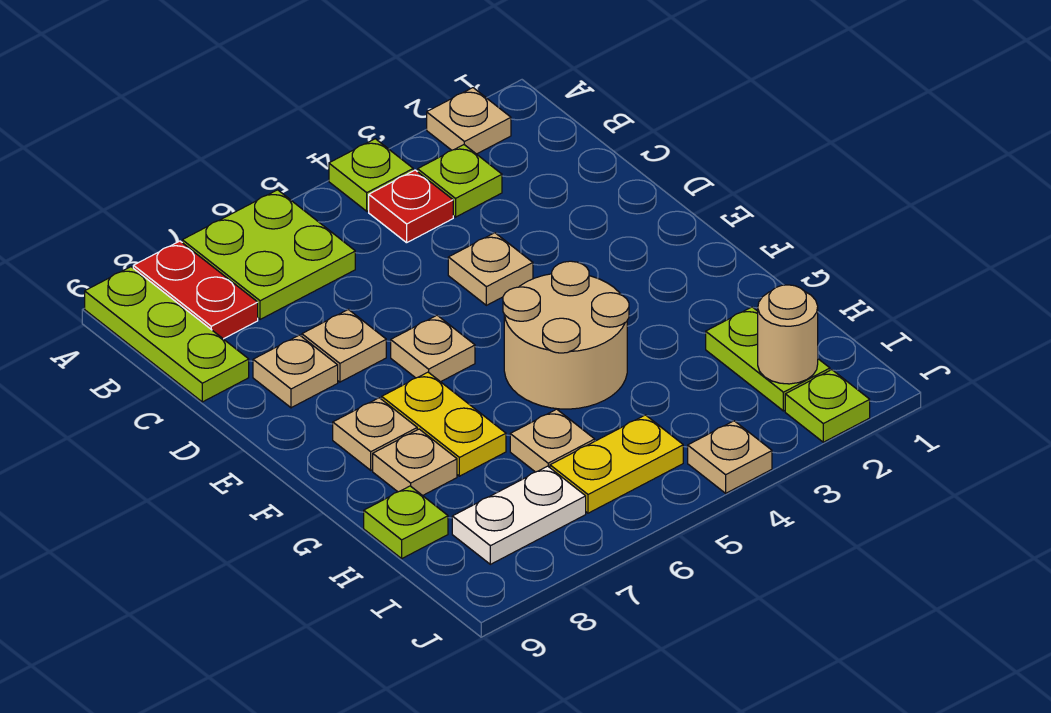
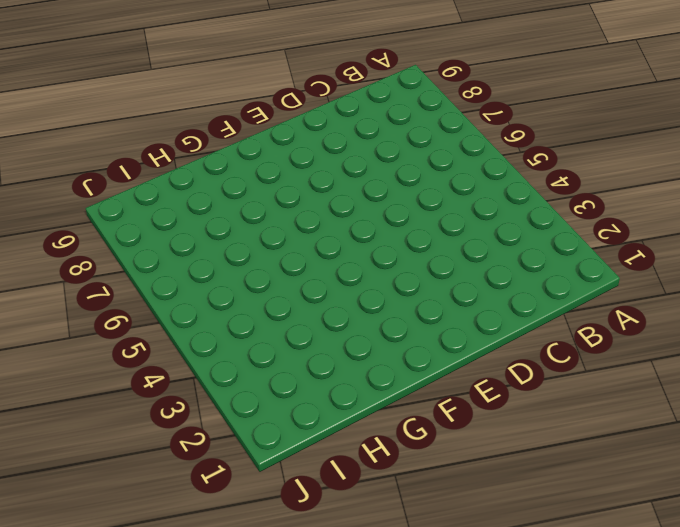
none -> tan plate A2 level 1
none -> lime plate A4 level 1
none -> lime plate A6:B7 level 1

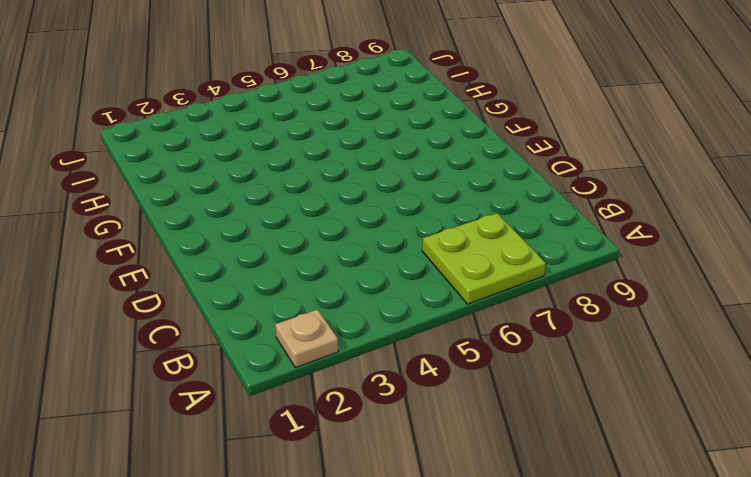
none -> lime plate A4 level 1
none -> red plate A8:B8 level 1
none -> lime plate A9:C9 level 1

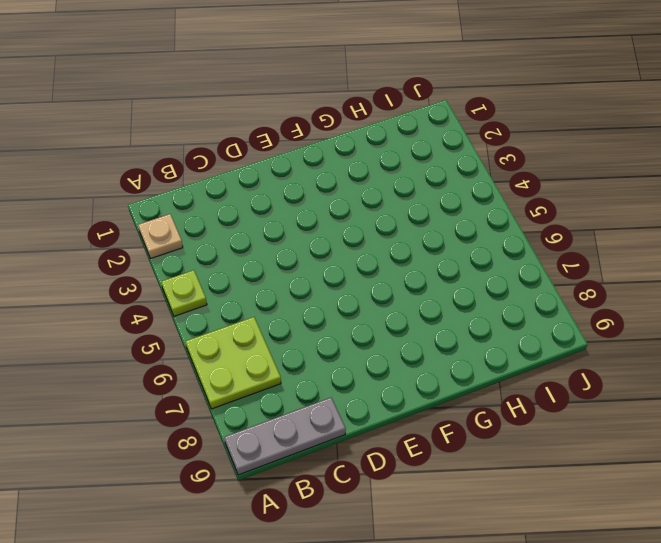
grey plate A9:C9 level 1 -> lime plate A9:C9 level 1
none -> red plate A8:B8 level 1
none -> lime plate B3 level 1
none -> red plate B4 level 1

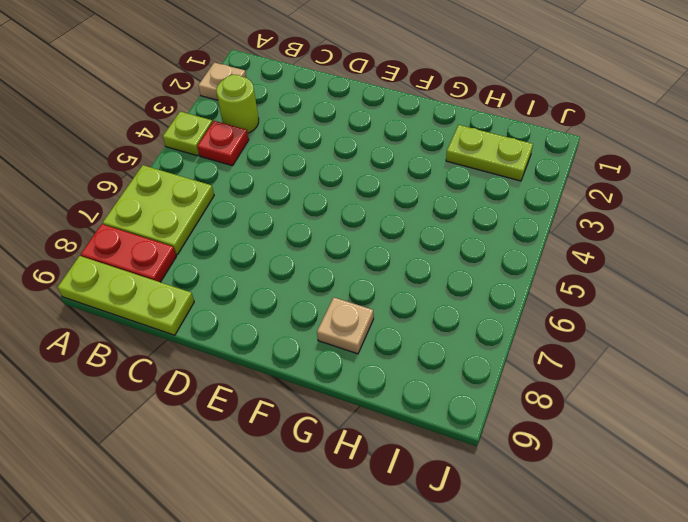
lime round brick B3 level 1 -> lime plate B3 level 1
none -> tan plate D4 level 1
none -> tan plate D7 level 1
none -> tan plate D8 level 1

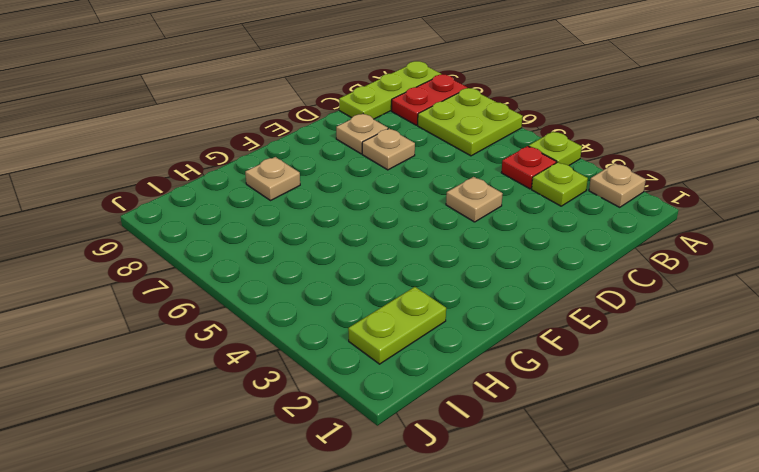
none -> tan plate E6 level 1
none -> tan round brick F4:G5 level 1
none -> yellow plate F7:G7 level 1

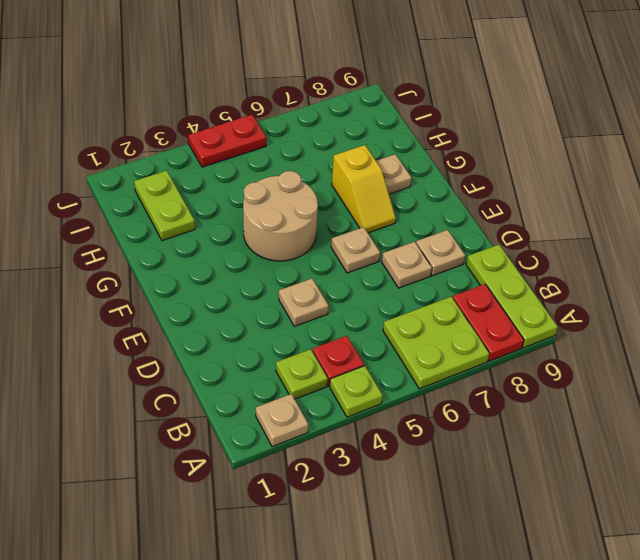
yellow slope F7:G7 level 1 top G -> yellow plate F7:G7 level 1
red plate J4:J5 level 1 -> tan plate J4 level 1
none -> tan plate F8 level 1
none -> tan plate H6 level 1
none -> lime plate H9 level 1

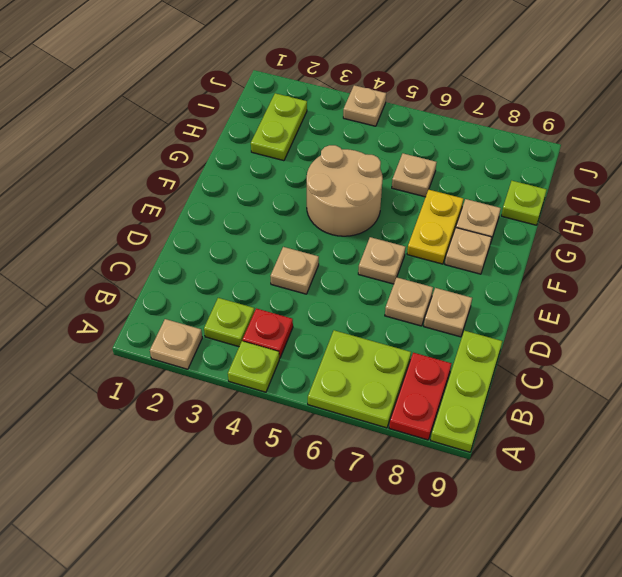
none -> yellow plate I5:I6 level 1
none -> white plate I7:I8 level 1
none -> lime plate J2 level 1

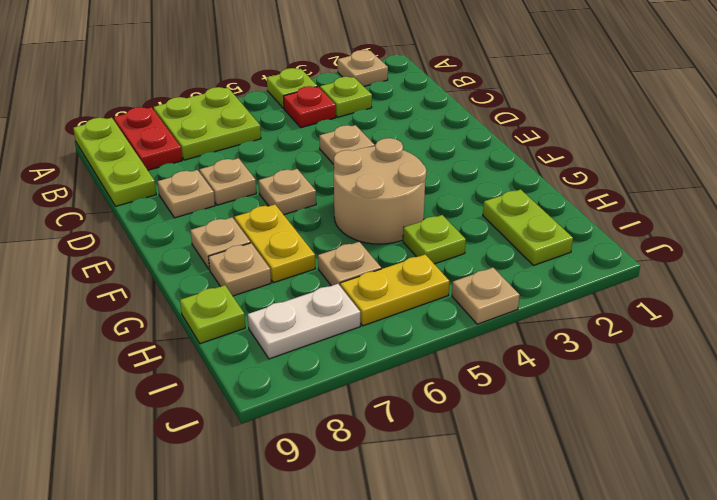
lime plate H4 level 1 -> lime plate J2 level 1
none -> tan round brick I2 level 2

